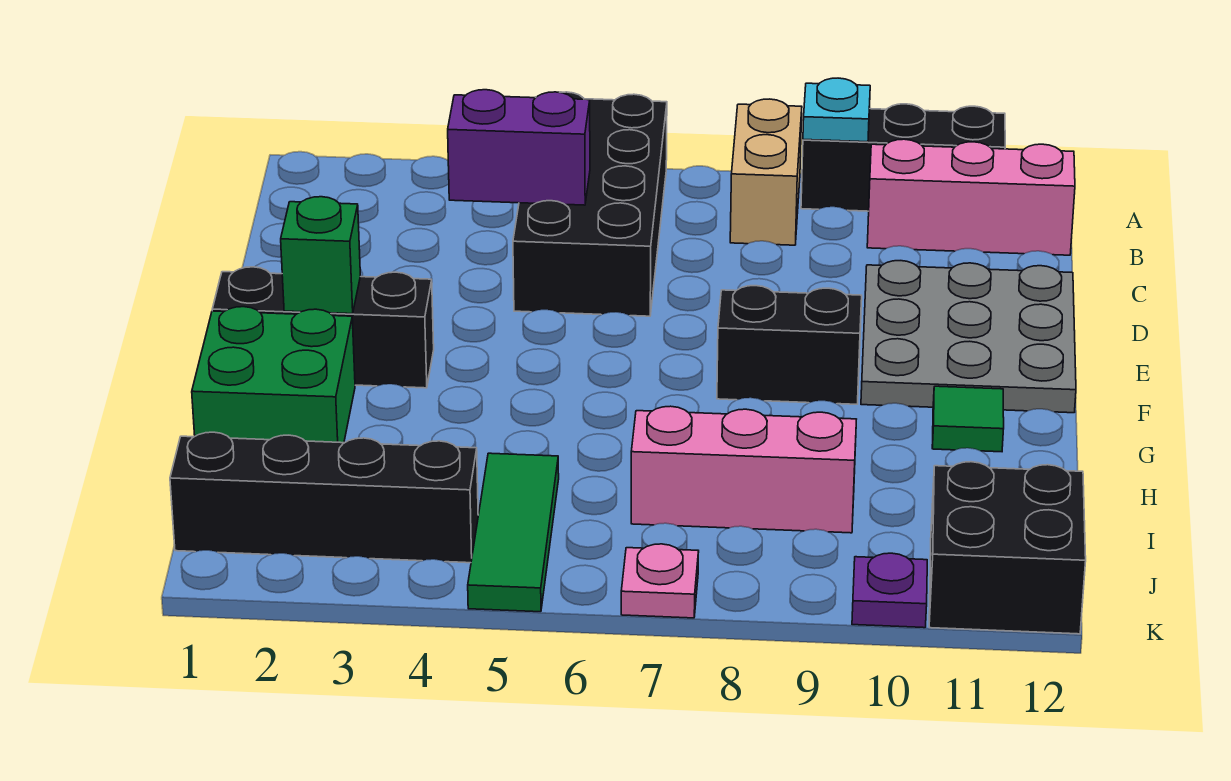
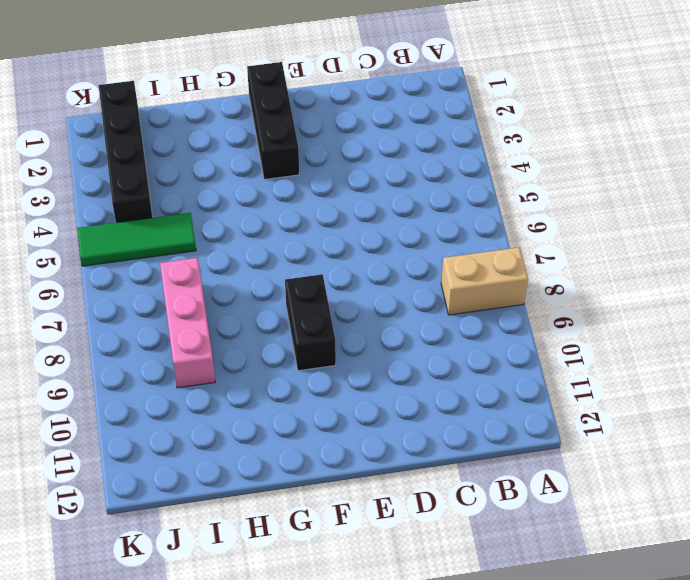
none -> black brick A5:D6 level 1
none -> black brick A9:A11 level 1
none -> pink brick B10:B12 level 1

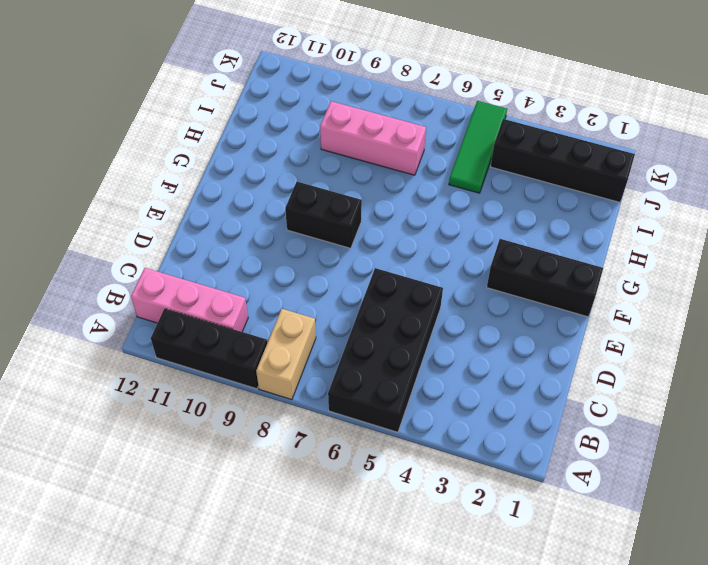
none -> grey plate D10:F12 level 1
none -> green brick G1:H2 level 1
none -> green tile G11 level 1

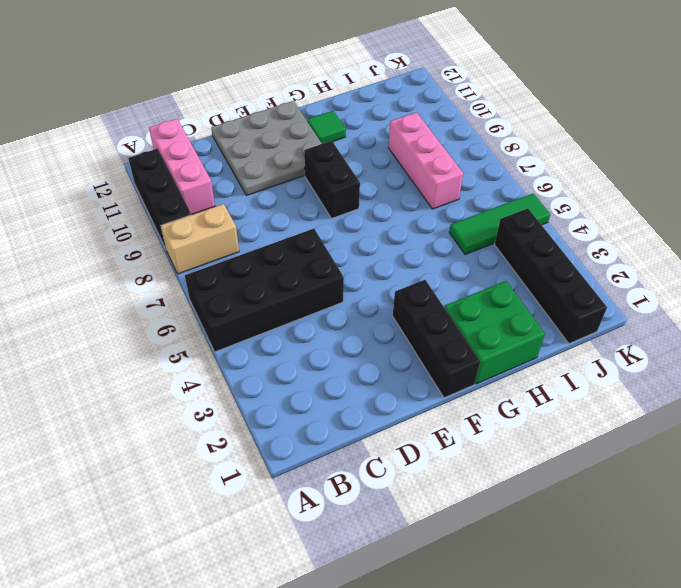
none -> black brick J11:K12 level 1
none -> pink plate K7 level 1
none -> purple plate K10 level 1

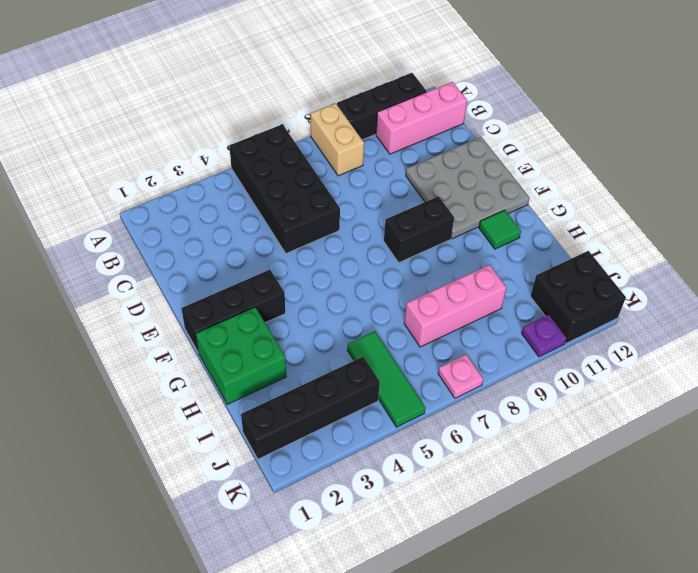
none -> cyan plate A9 level 2
none -> purple brick C4:C5 level 2
none -> green brick F2 level 2

